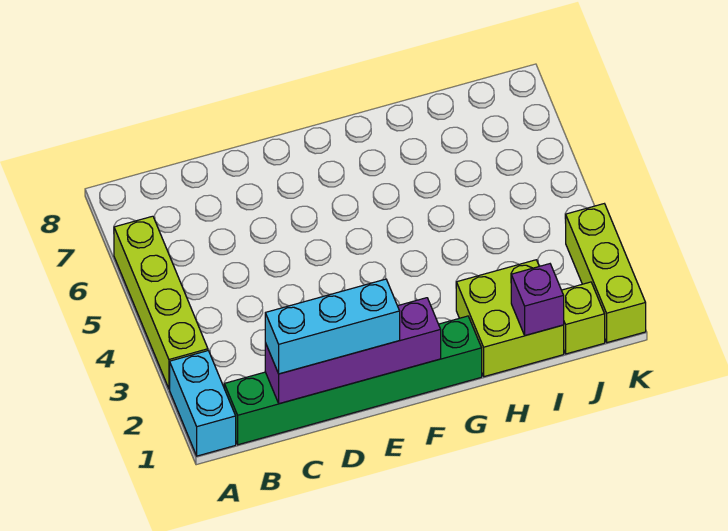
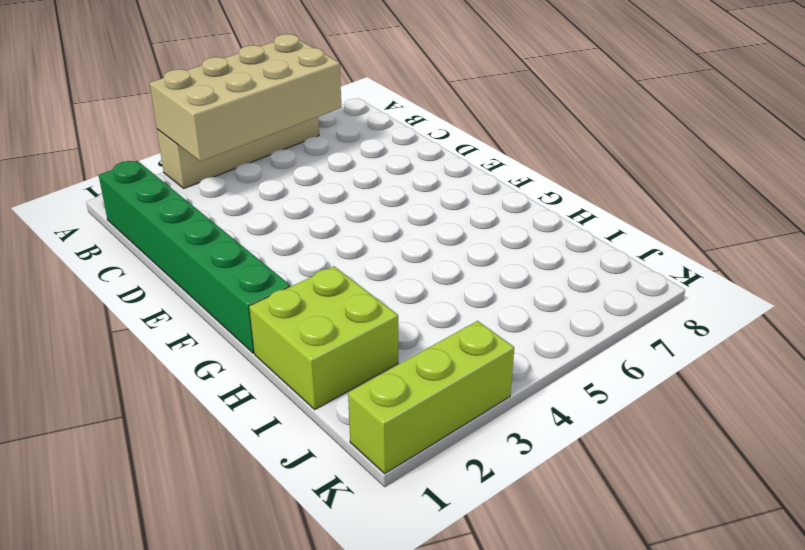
tan brick A3:A6 level 1 -> lime brick A3:A6 level 1
tan brick A3:B6 level 2 -> none
none -> cyan brick A1:A2 level 1
none -> lime brick J1 level 1

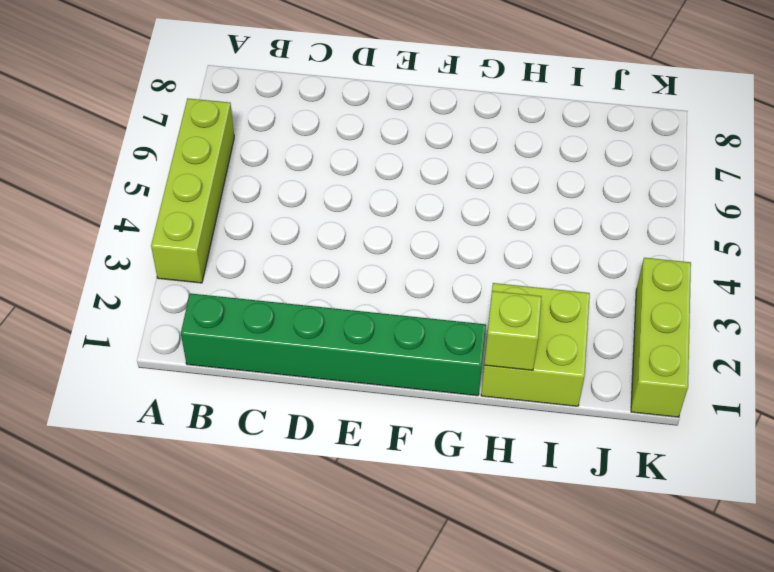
lime brick H1 level 2 -> lime brick J1 level 1
none -> cyan brick A1:A2 level 1
none -> purple brick C1:F1 level 2

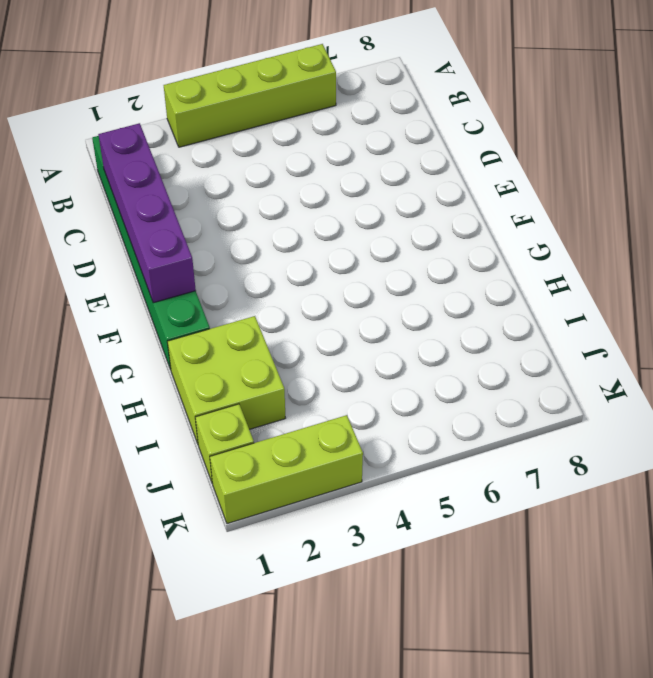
none -> cyan brick A1:A2 level 1
none -> purple brick I1 level 2

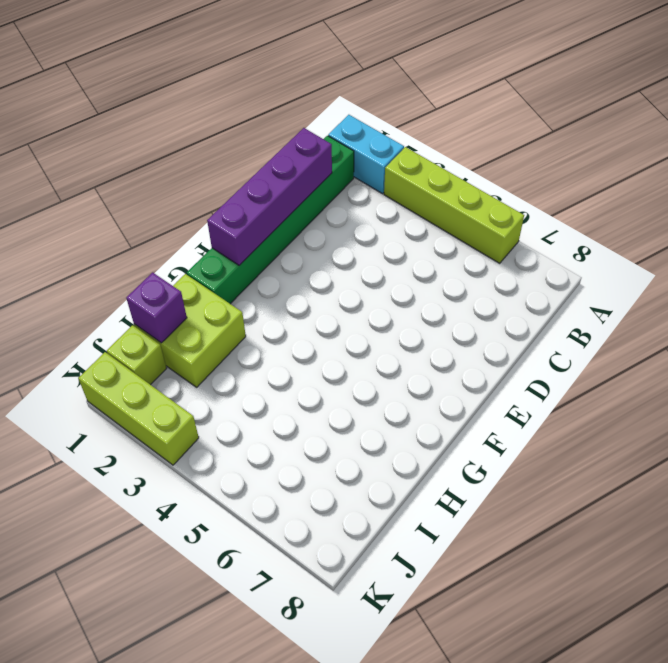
none -> cyan brick C1:E1 level 3

